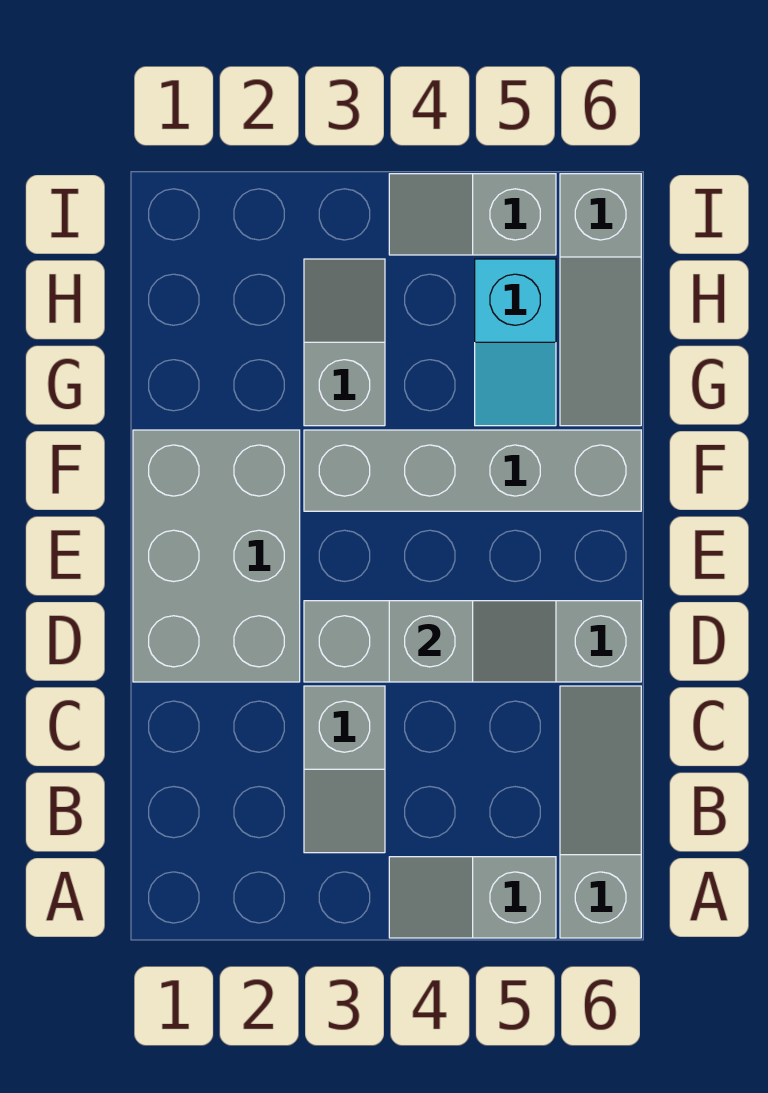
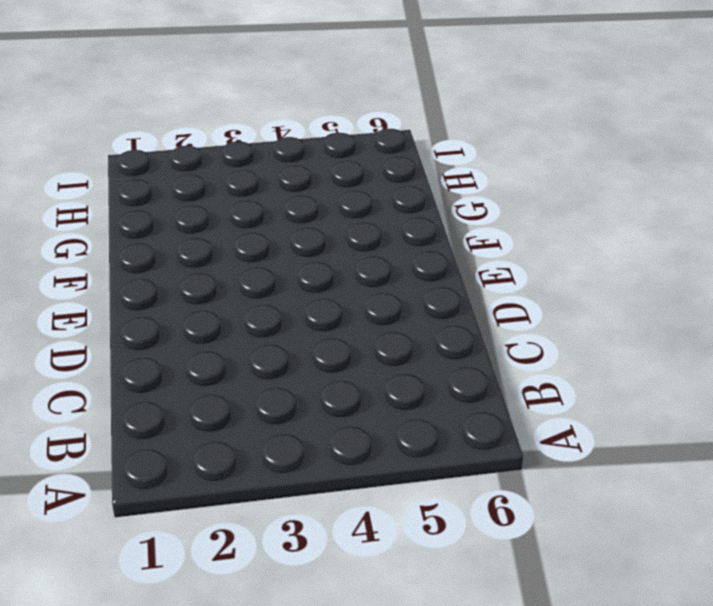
none -> grey slope A4:A5 level 1 top 5
none -> grey slope A6:C6 level 1 top A

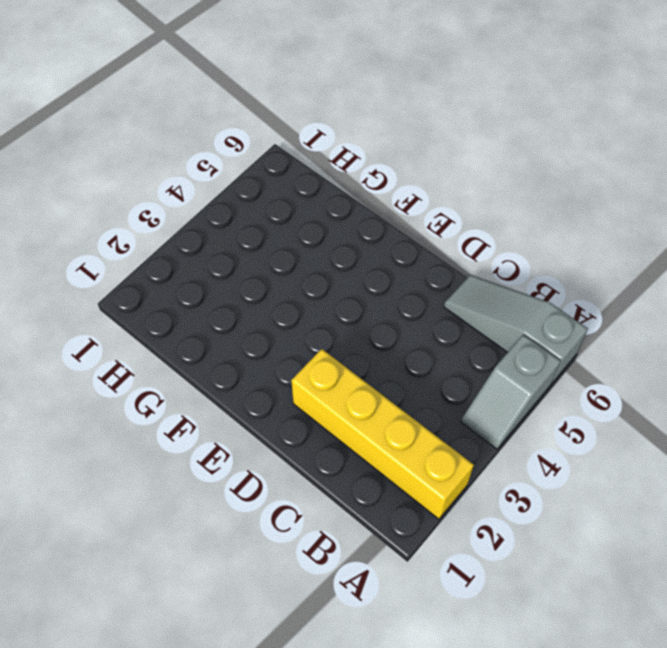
yellow brick A2:D2 level 1 -> grey brick D1:F2 level 1
none -> grey slope B3:C3 level 1 top C
none -> grey brick D3:D6 level 1

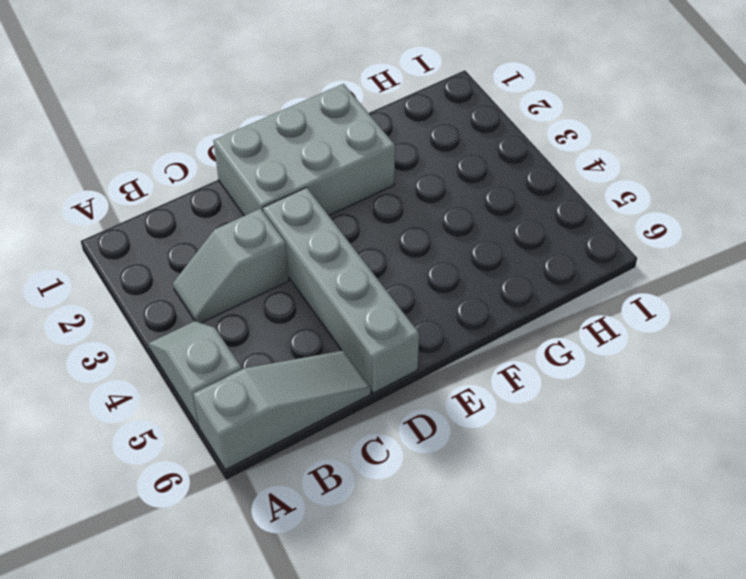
none -> grey brick F3:F6 level 1
none -> grey slope G3:H3 level 1 top G

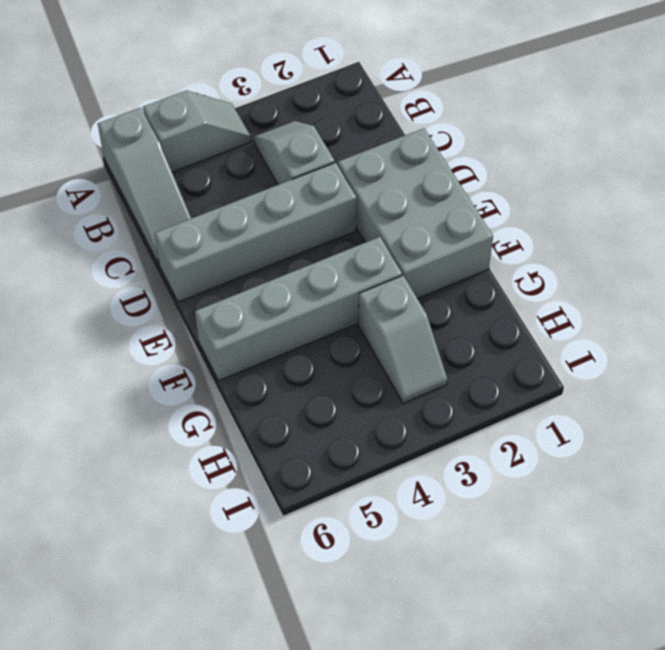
none -> cyan slope G5:H5 level 1 top H
none -> grey slope G6:I6 level 1 top I

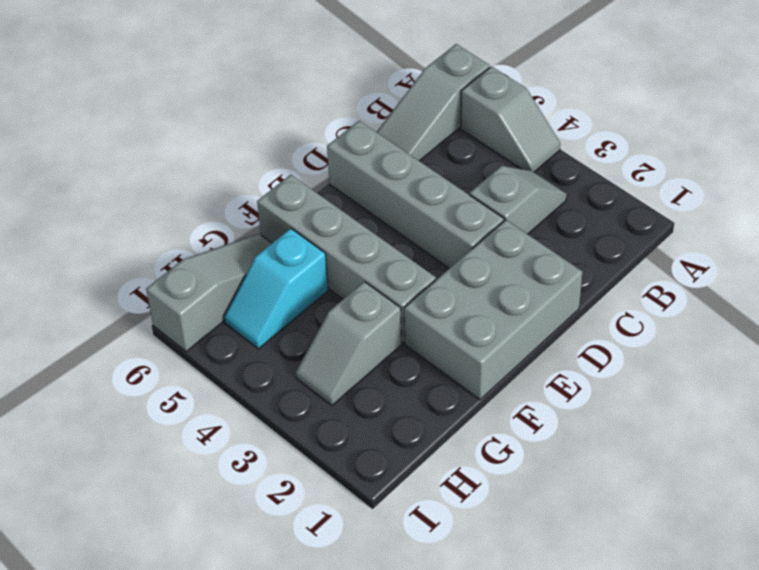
cyan slope G5:H5 level 1 top G -> cyan slope G5:H5 level 1 top H
none -> grey slope I4:I5 level 1 top 5
none -> grey slope D4:D5 level 2 top 4

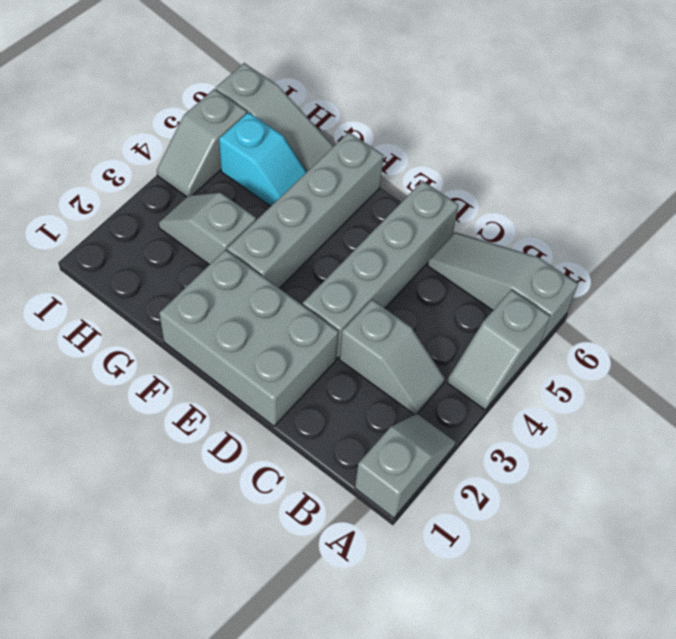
grey slope A1:A2 level 1 top 1 -> grey slope D4:D5 level 2 top 4

